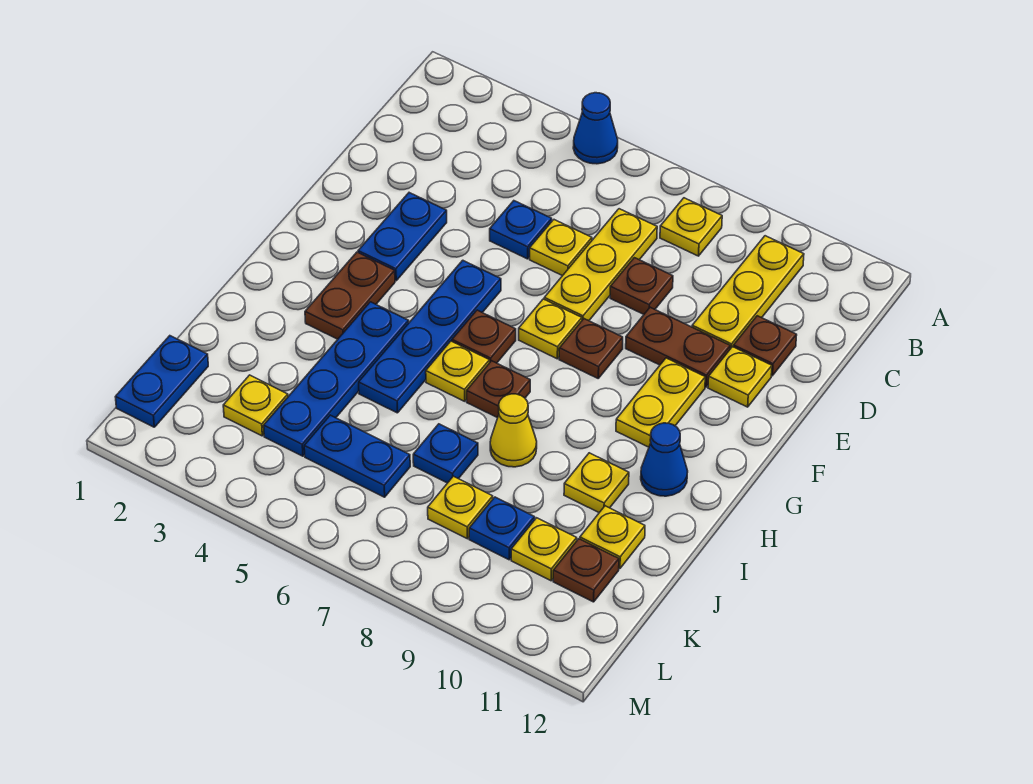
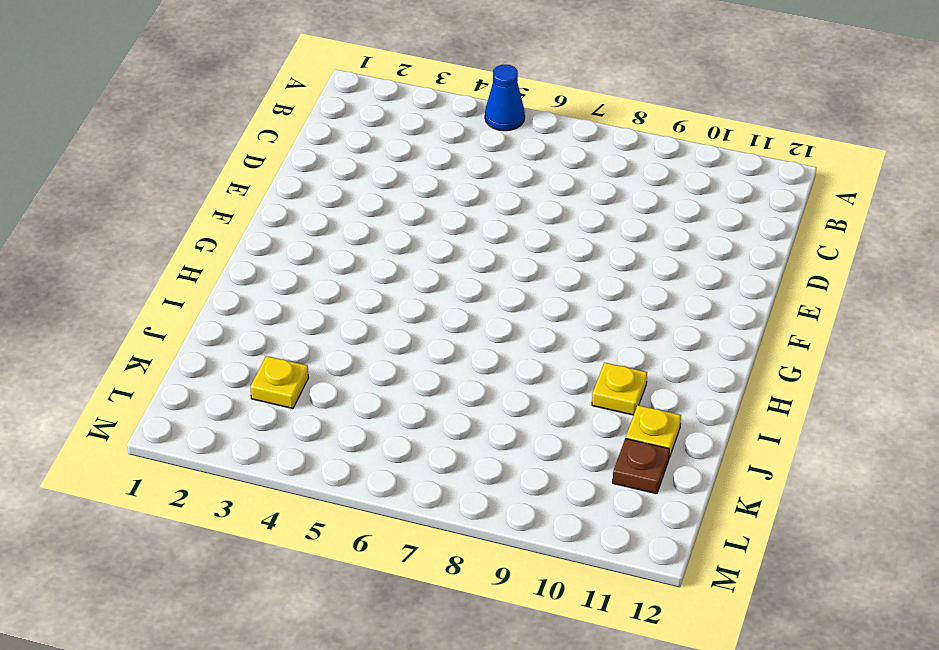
none -> yellow plate B8 level 1
none -> yellow plate B10:D10 level 1
none -> yellow plate C7:E7 level 1
none -> blue plate D5 level 1

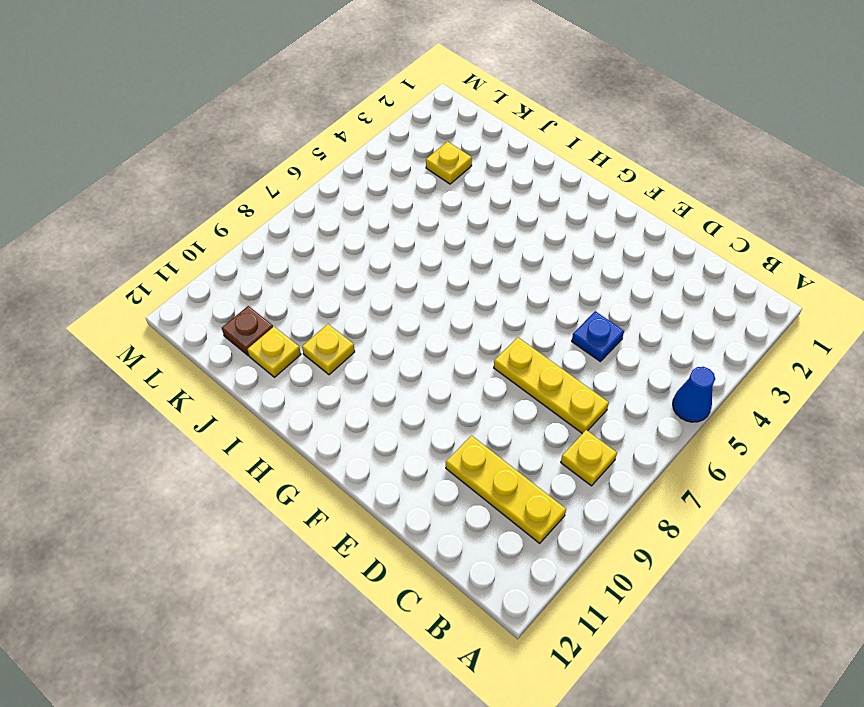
none -> yellow plate D6 level 1
none -> brown plate D8 level 1
none -> brown plate D11 level 1
none -> blue plate E3:F3 level 1

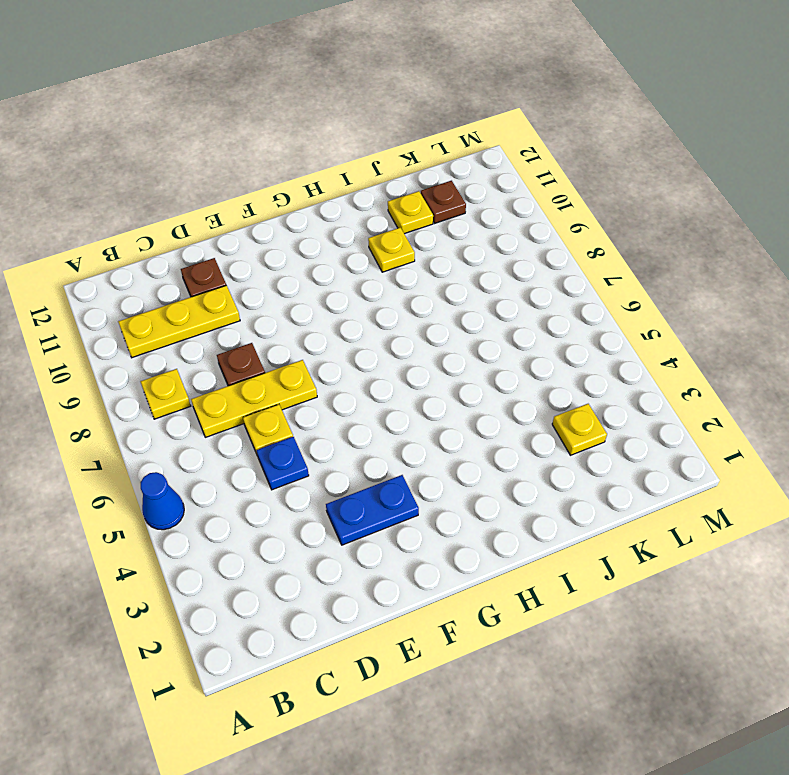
none -> brown plate E9:E10 level 1
none -> yellow plate E11 level 1
none -> blue plate F5:I5 level 1
none -> yellow plate F7 level 1

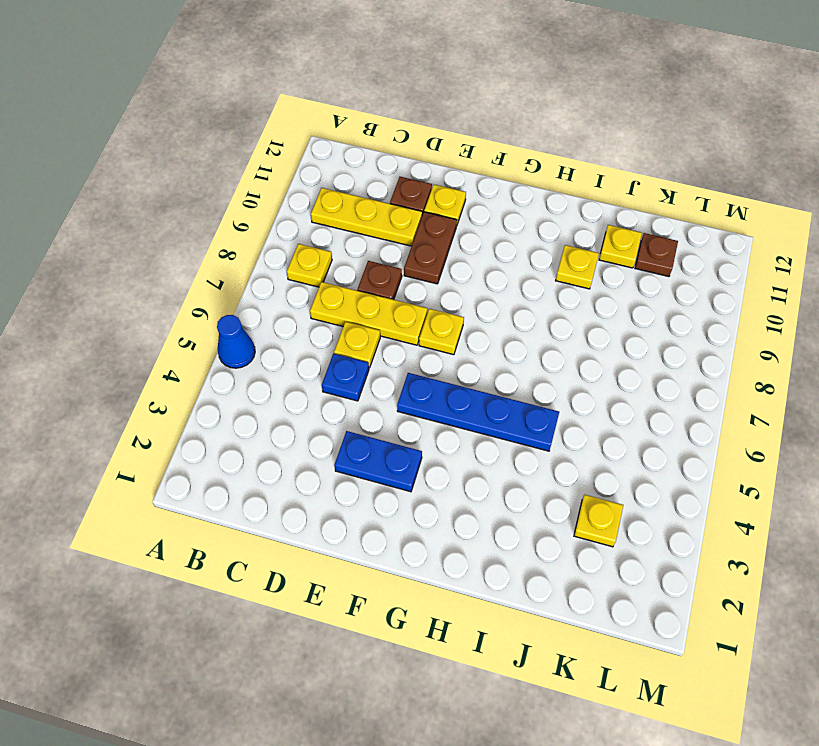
none -> brown plate F8 level 1
none -> yellow plate F10:G10 level 1
none -> brown plate G3:H3 level 1
none -> brown plate G6 level 1

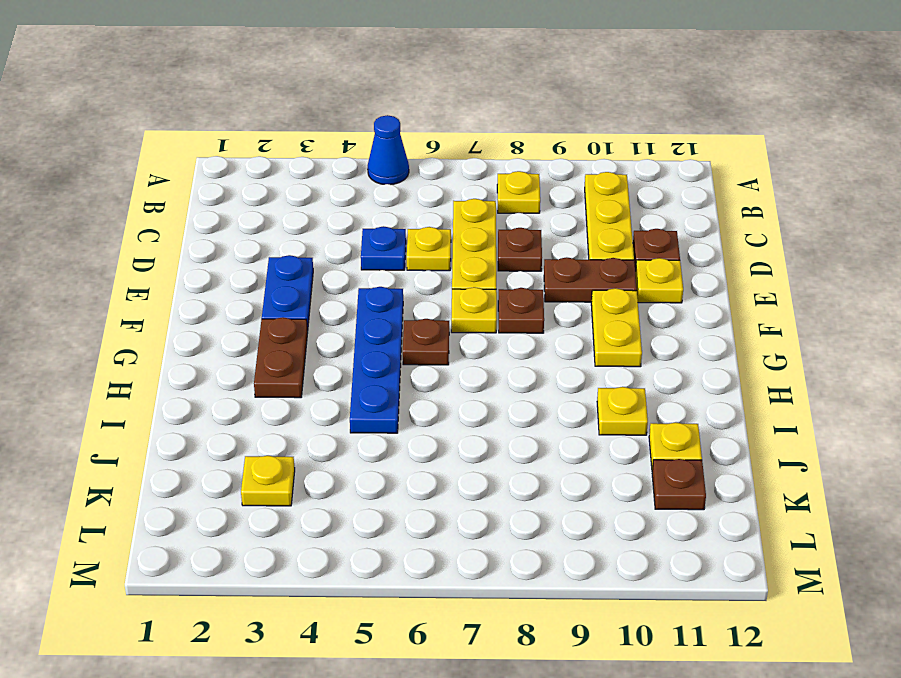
none -> blue plate H4:K4 level 1
none -> yellow plate H6 level 1
none -> brown plate H7 level 1
none -> blue cone H11 level 1

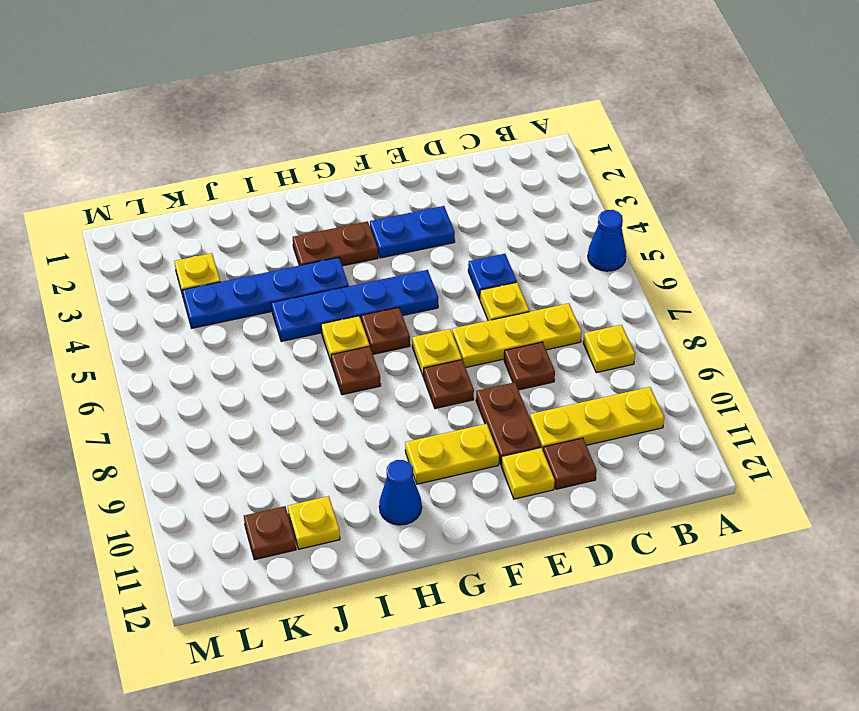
none -> yellow cone I8 level 1
none -> yellow plate I10 level 1
none -> blue plate J7 level 1
none -> blue plate K1:L1 level 1

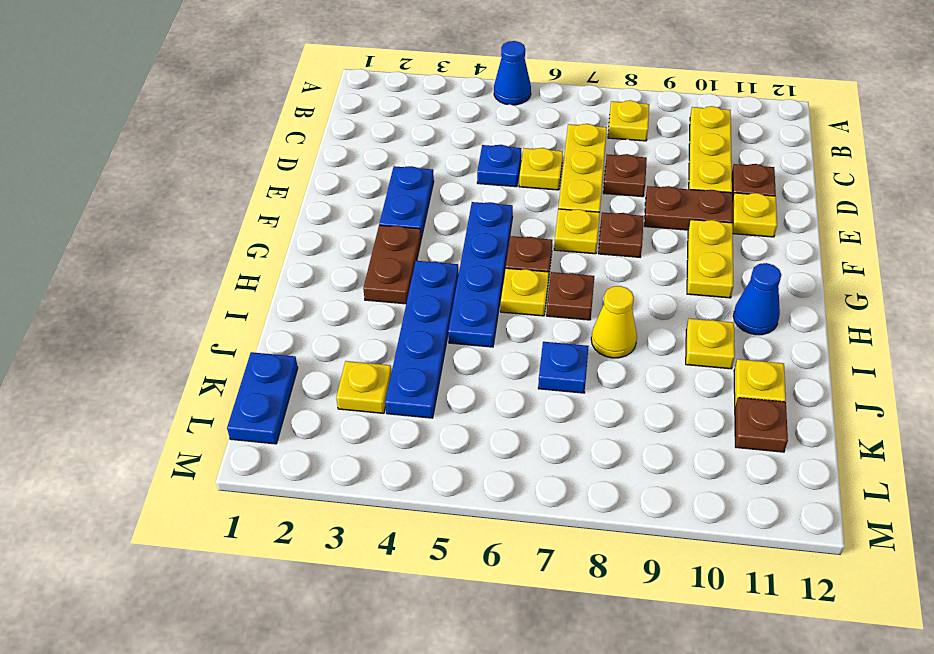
none -> blue plate K5:K6 level 1
none -> yellow plate K8 level 1
none -> blue plate K9 level 1
none -> yellow plate K10 level 1

